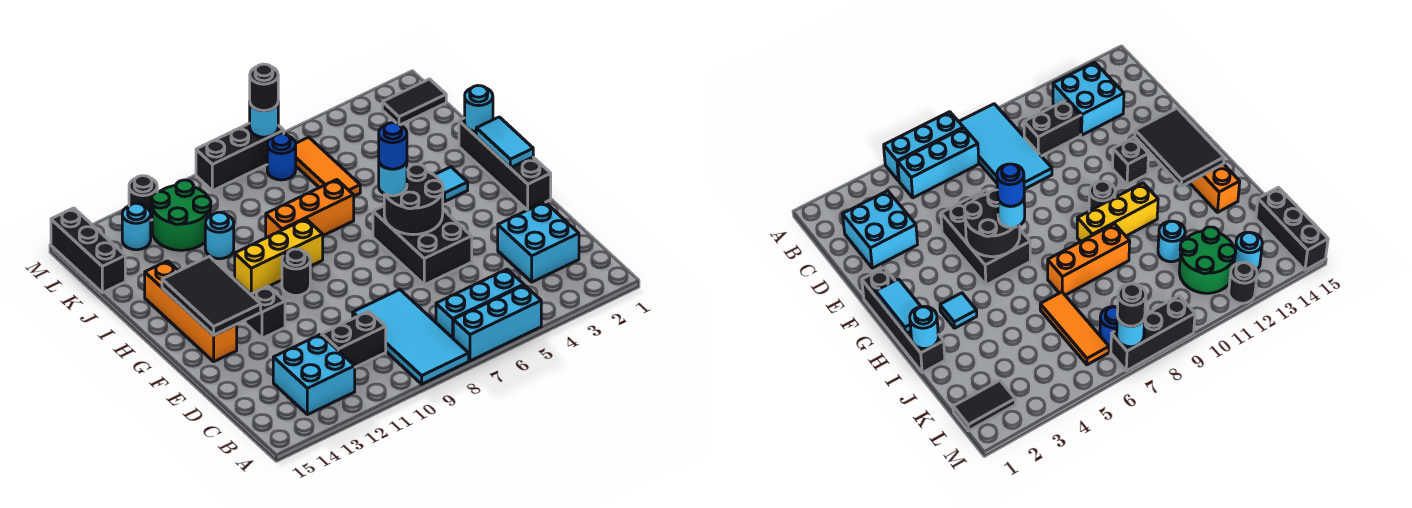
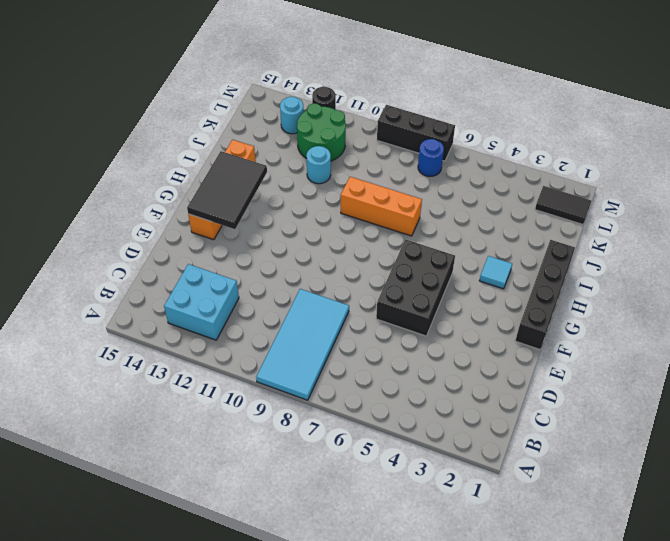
none -> cyan brick A5:A7 level 1
none -> cyan brick B5:B7 level 1
none -> cyan brick C2:D3 level 1
none -> black brick C10:C11 level 1

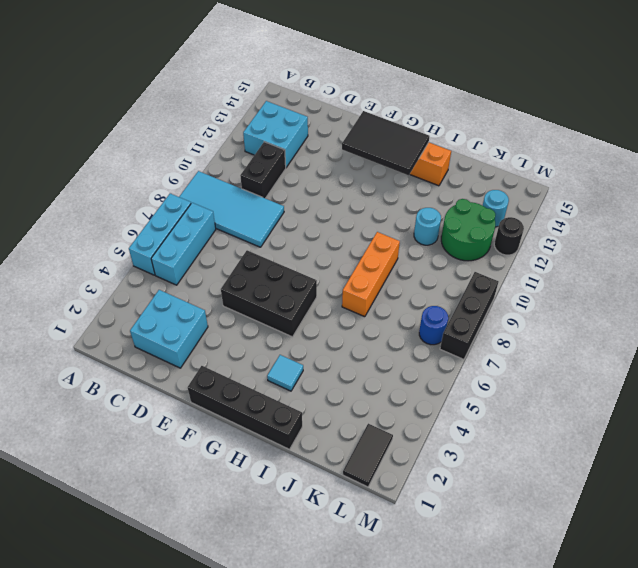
none -> black brick F12 level 1
none -> black round brick G10 level 1
none -> yellow brick H9:H11 level 1
none -> orange tile J6:L6 level 1

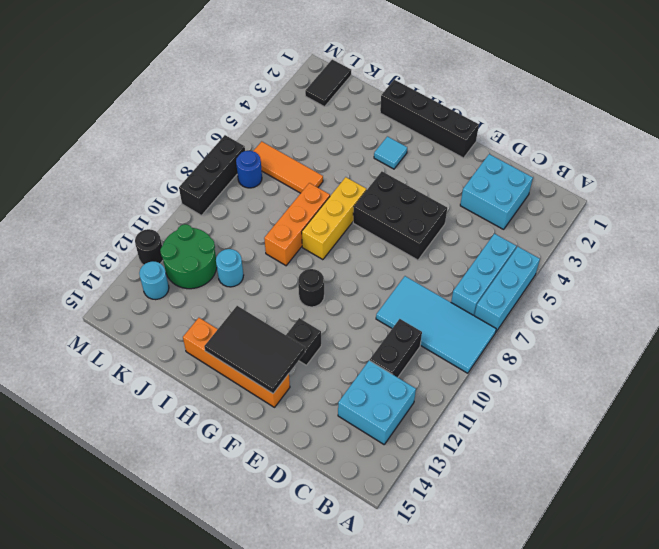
yellow brick H6:H8 level 1 -> yellow brick H9:H11 level 1
none -> black brick K15:M15 level 1
none -> black round brick F5:G6 level 2
none -> cyan tile G1:H1 level 2
none -> cyan round brick I1 level 2

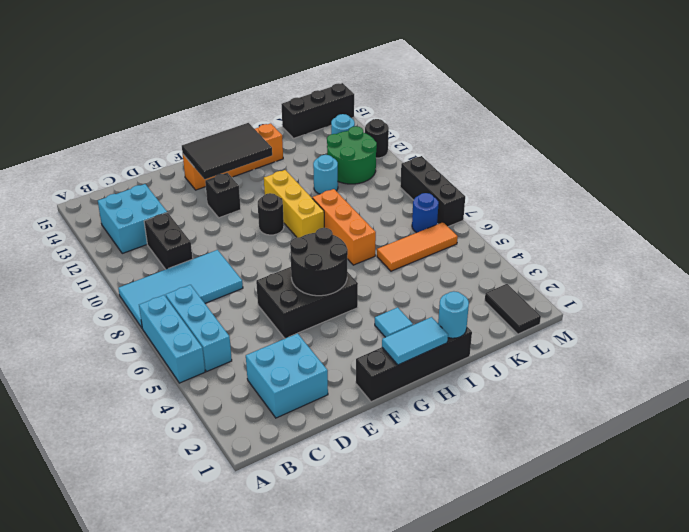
none -> cyan round brick M7 level 2
none -> cyan round brick G6 level 3
none -> black round brick M7 level 3
none -> blue round brick G6 level 4

